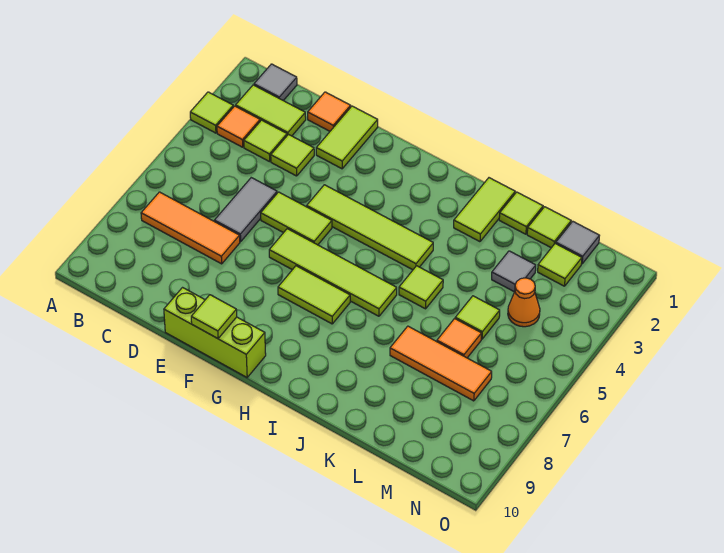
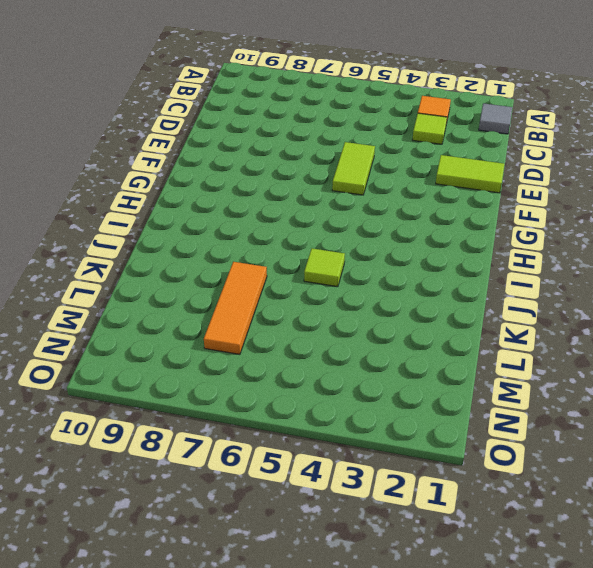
none -> lime tile A3 level 1
none -> lime tile B2:C2 level 1
none -> orange tile B7:D7 level 1

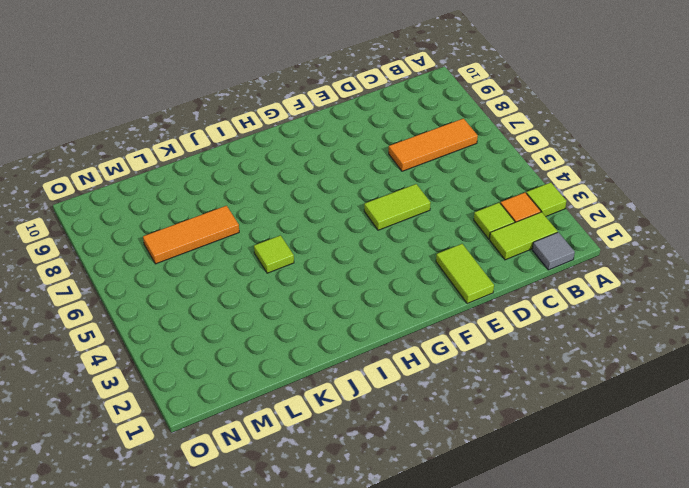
none -> orange tile D1 level 1
none -> lime tile D3 level 1
none -> grey tile D5:D6 level 1

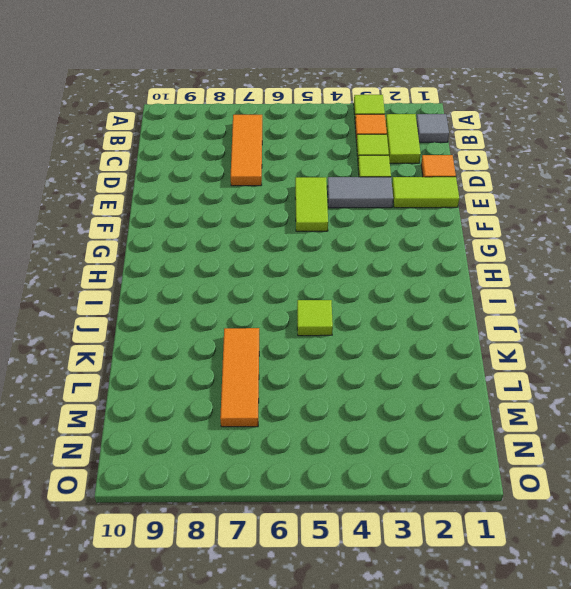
grey tile E3:E4 level 1 -> grey tile D5:D6 level 1
none -> lime brick E10:G10 level 1
none -> lime tile F4:I4 level 1
none -> lime tile F6:I6 level 1

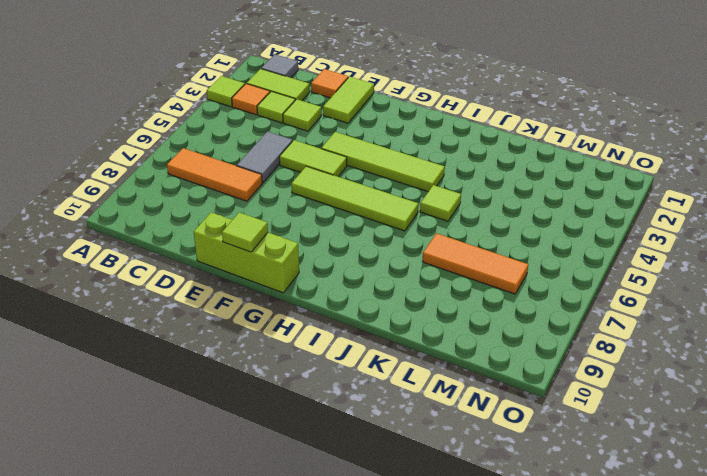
none -> lime tile G7:H7 level 1
none -> lime tile J1:J2 level 1
none -> lime tile K1 level 1

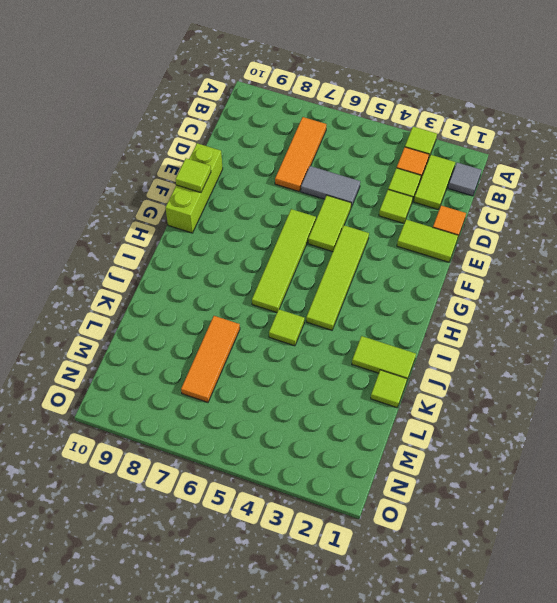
none -> lime tile G7:H7 level 1
none -> lime tile L1 level 1
none -> grey tile L3 level 1

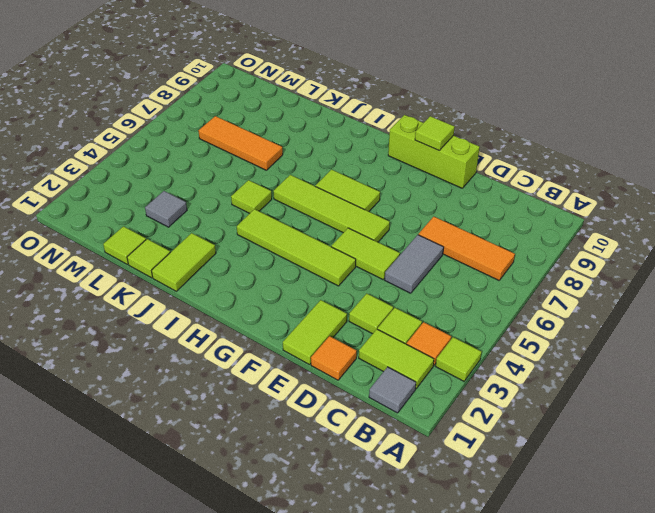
none -> lime tile L5 level 1
none -> orange tile L6 level 1
none -> grey tile M1 level 1

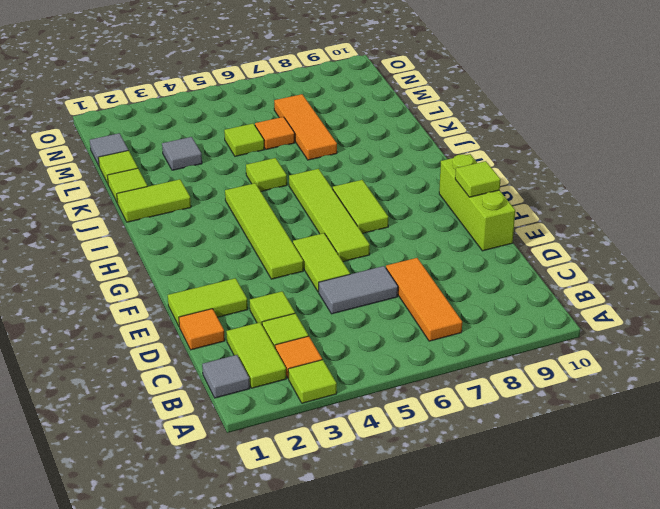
none -> lime tile M2 level 1
none -> orange cone M4 level 1

